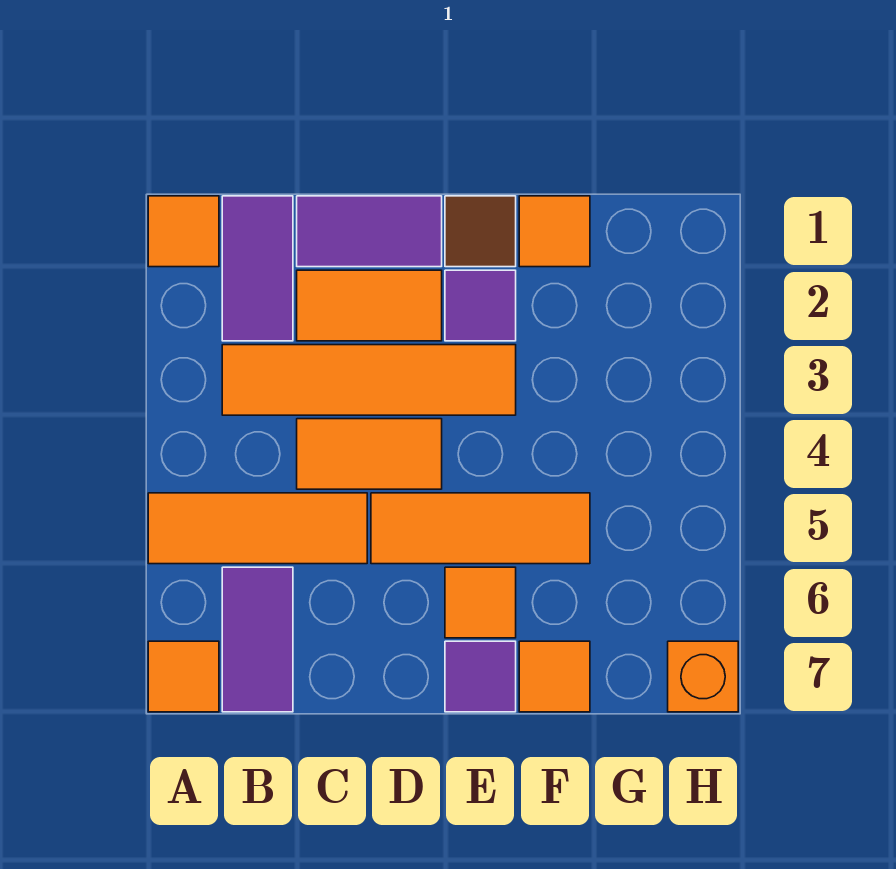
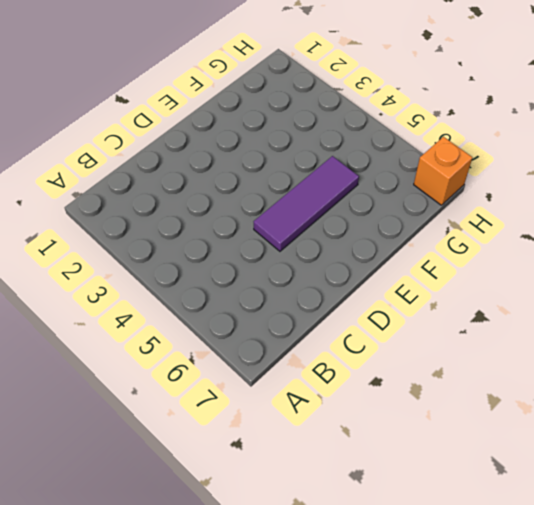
purple tile D5:F5 level 1 -> orange tile D5:F5 level 1
none -> orange tile A1 level 1
none -> orange tile A5:C5 level 1
none -> orange tile A7 level 1

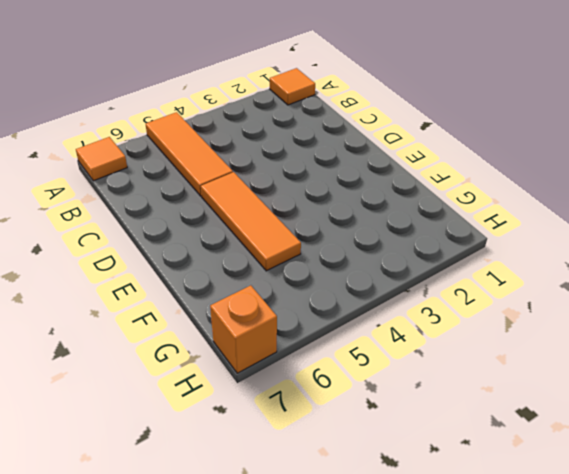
none -> purple tile B1:B2 level 1
none -> orange tile B3:E3 level 1
none -> purple tile B6:B7 level 1

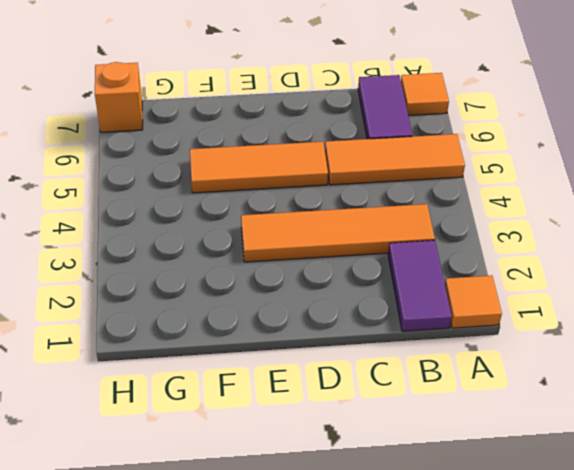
none -> purple tile C1:D1 level 1
none -> orange tile C2:D2 level 1
none -> orange tile C4:D4 level 1

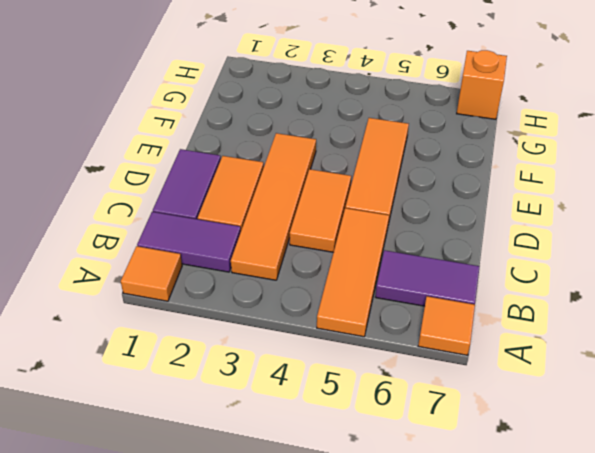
none -> brown tile E1 level 1
none -> purple tile E2 level 1
none -> orange tile E6 level 1

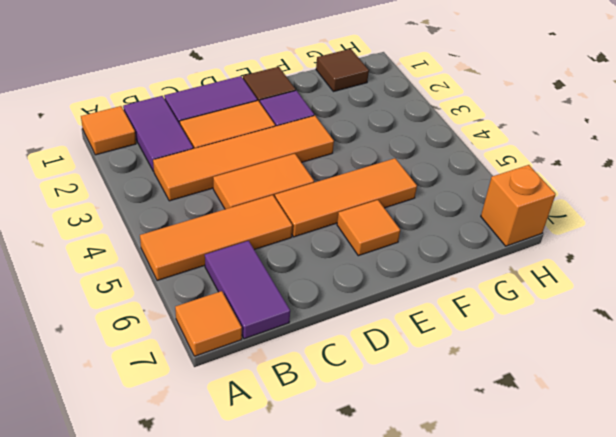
brown tile G1 level 1 -> none
none -> purple tile E7 level 1
none -> orange tile F1 level 1
none -> orange tile F7 level 1

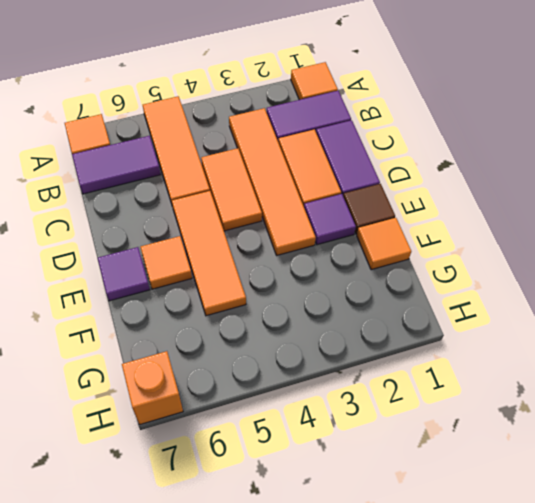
none -> orange tile F7 level 1

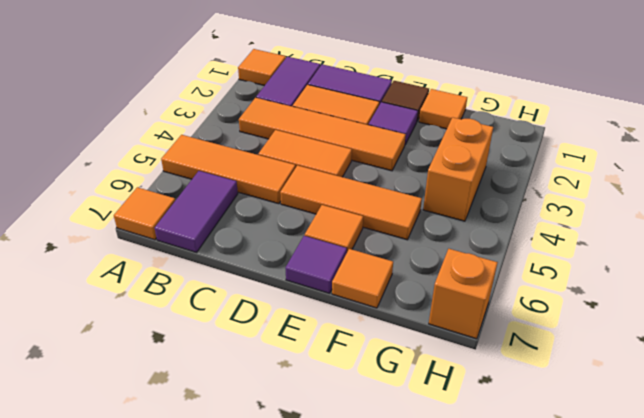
orange brick G3:G4 level 1 -> none

